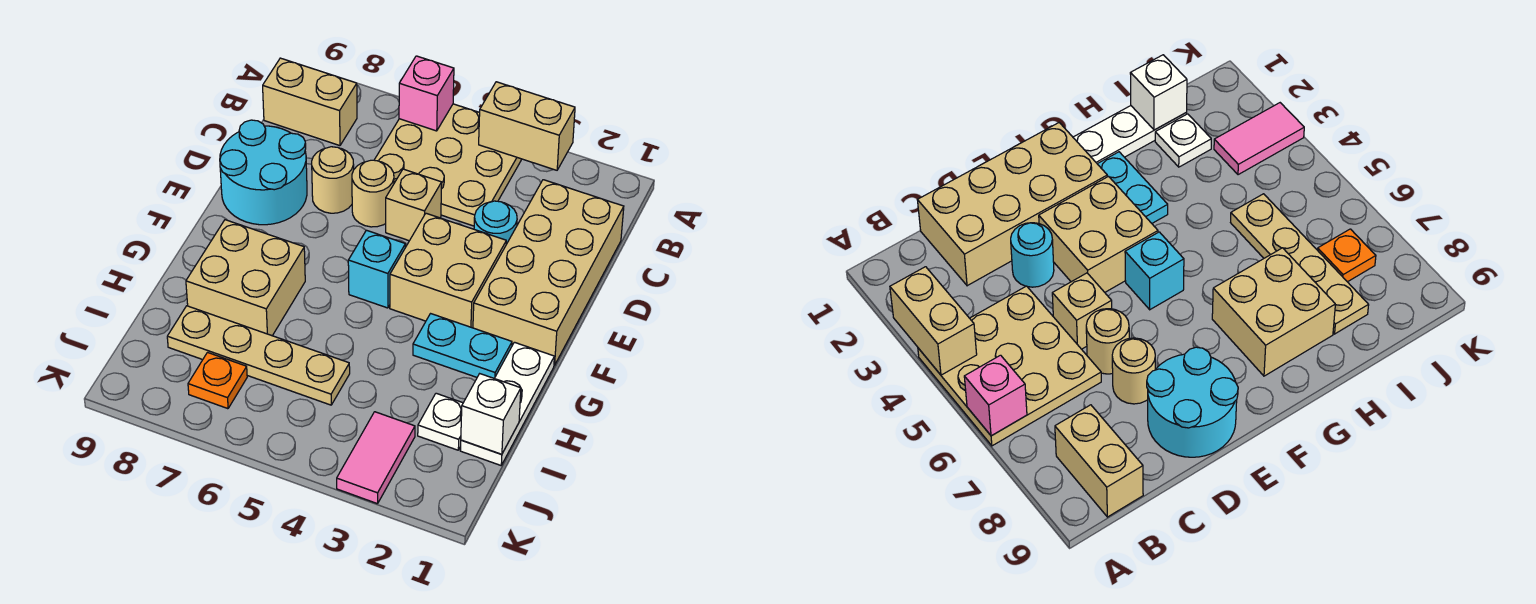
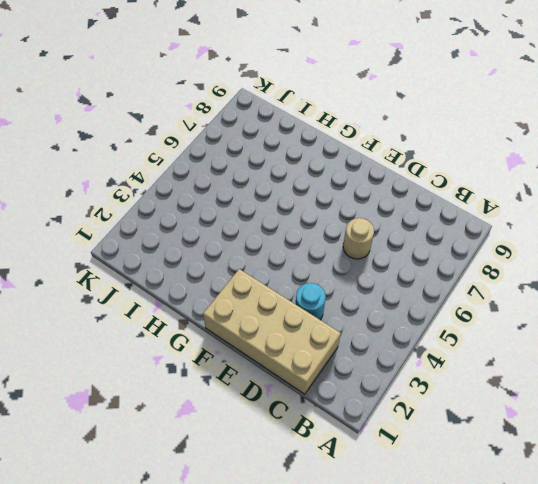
none -> tan plate A4:C6 level 1
none -> tan brick B8:B9 level 1
none -> tan brick D5 level 1

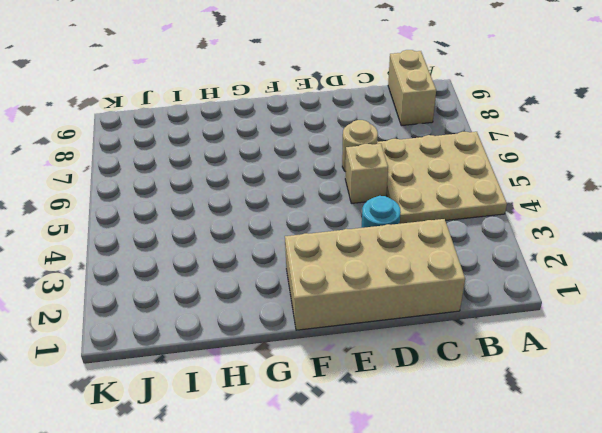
none -> tan round brick D7 level 1
none -> cyan round brick D8:E9 level 1
none -> tan brick E3:F4 level 1

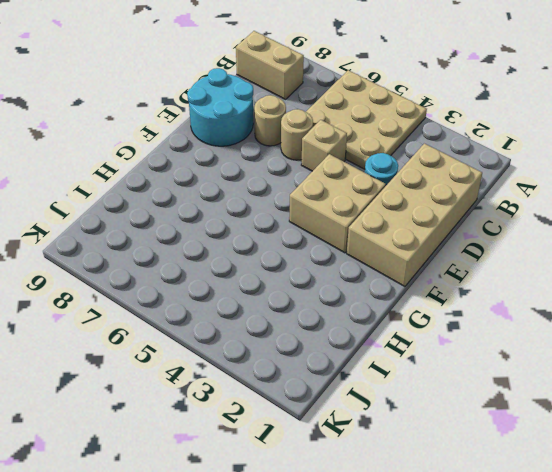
none -> cyan brick F5 level 1
none -> white plate G1:I1 level 1
none -> cyan plate G2:G3 level 1

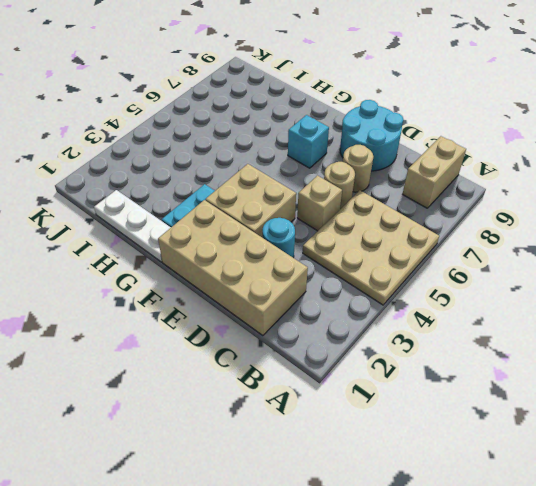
cyan brick F7 level 1 -> cyan brick F5 level 1
none -> tan brick G7:H8 level 1
none -> white plate I2 level 1
none -> tan plate I5:I8 level 1

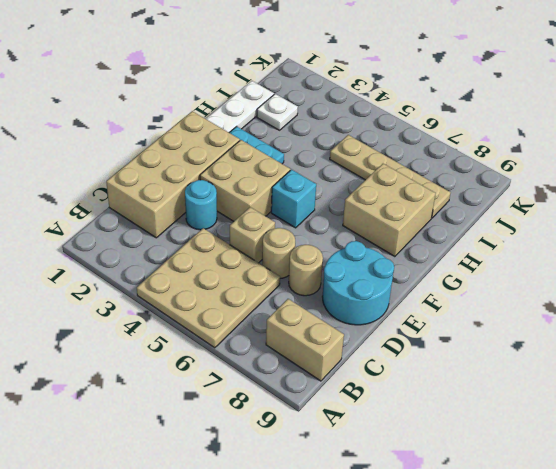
none -> pink tile J3:K3 level 1
none -> orange plate J7 level 1
none -> tan brick A3:A4 level 2

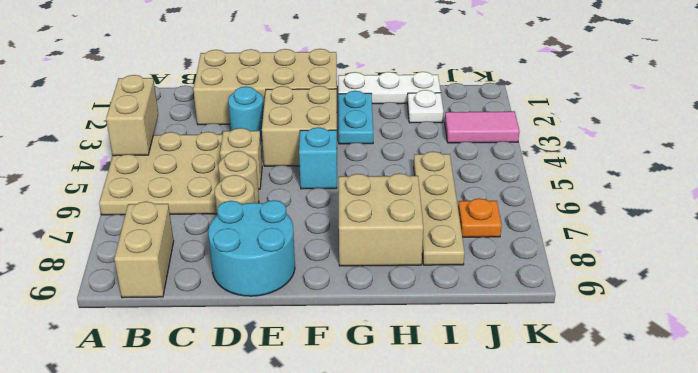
none -> pink brick A6 level 2
none -> white brick I1 level 2

